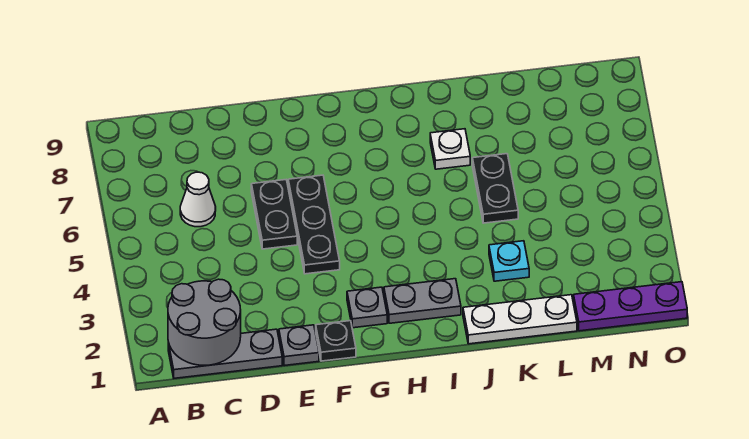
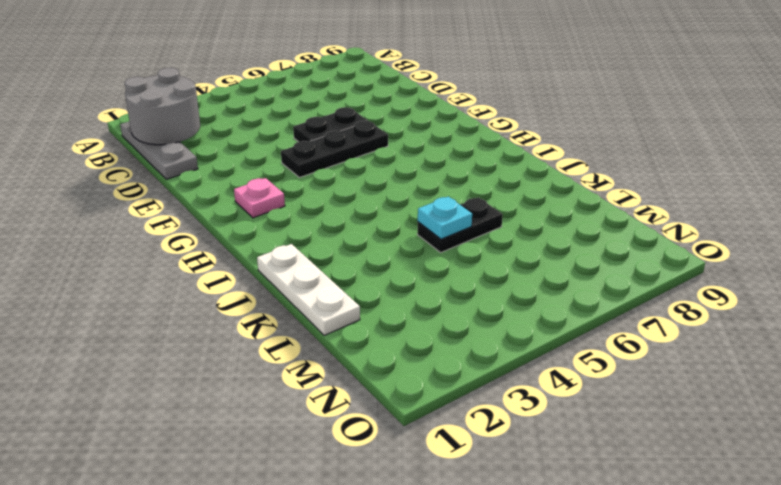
pink plate G2 level 1 -> grey plate G2 level 1
cyan plate K5 level 2 -> cyan plate K3 level 1
none -> white cone C6 level 1
none -> grey plate E1 level 1
none -> black plate F1 level 1

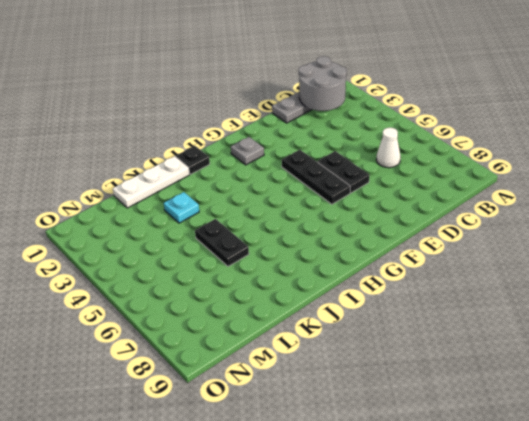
black plate I1 level 1 -> black plate F1 level 1
none -> grey plate E1 level 1
none -> grey plate H2:I2 level 1
none -> white plate J7 level 1

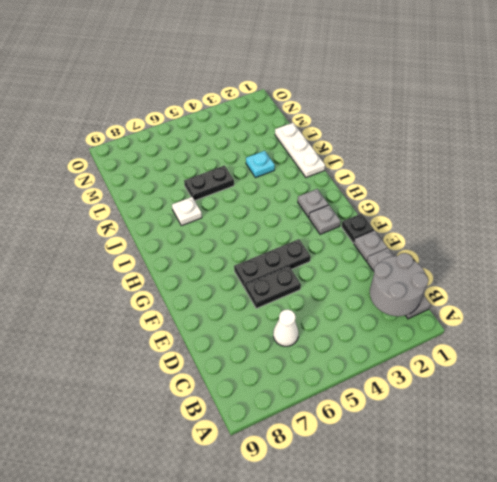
grey plate H2 level 1 -> grey plate H2:I2 level 1
none -> purple plate M1:O1 level 1

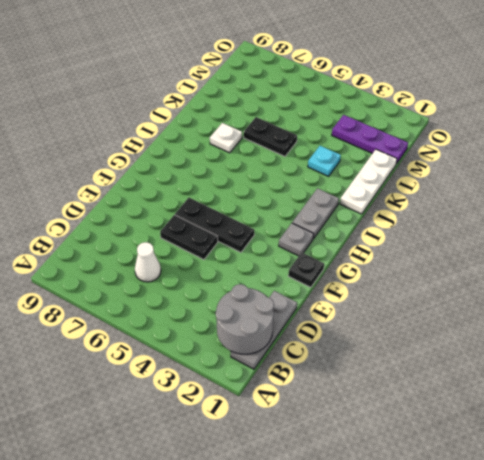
purple plate M1:M3 level 1 -> purple plate M1:O1 level 1
none -> grey plate E1 level 1

